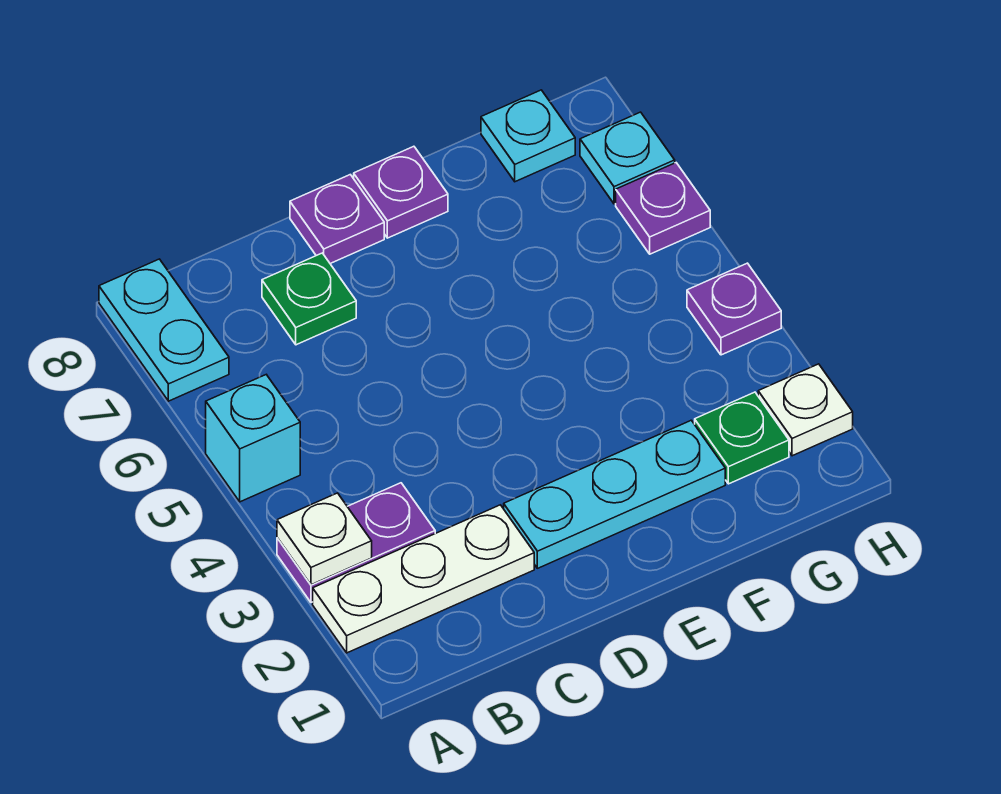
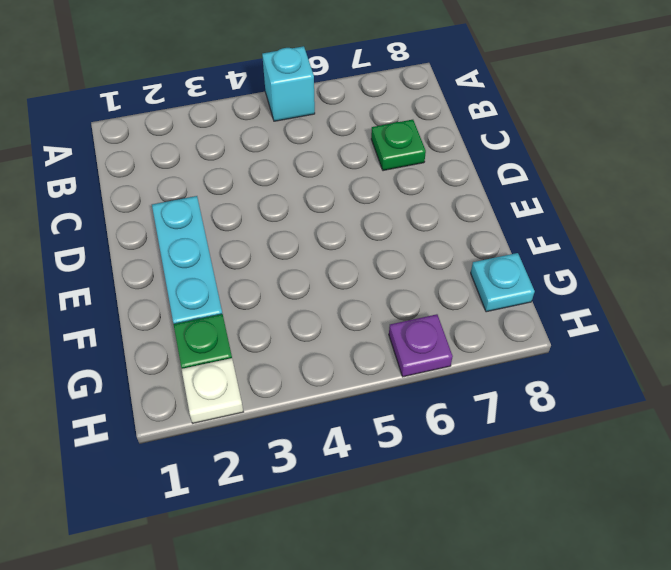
none -> white plate A2:C2 level 1
none -> purple plate A3:B3 level 1
none -> cyan plate A7:A8 level 1

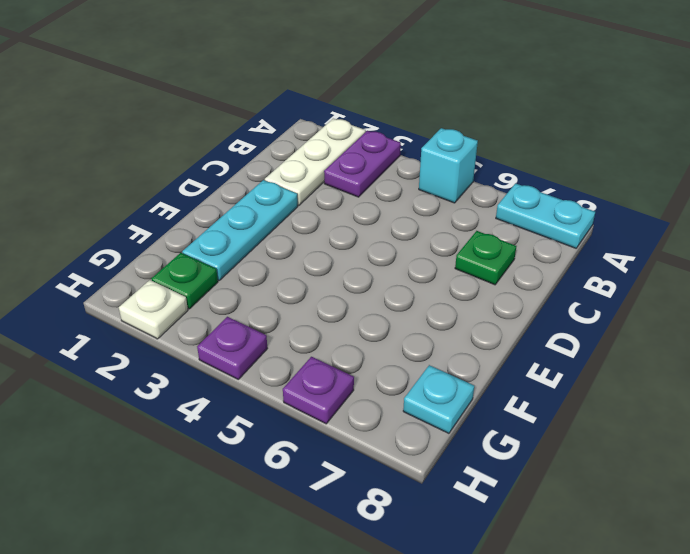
none -> purple plate D8 level 1
none -> purple plate E8 level 1
none -> cyan plate H7 level 1

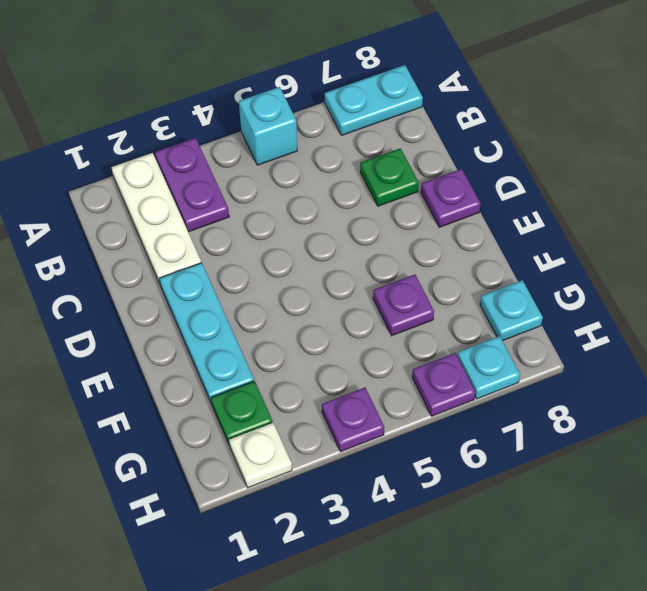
purple plate F6 level 1 -> purple plate E8 level 1
none -> white plate A3 level 2

